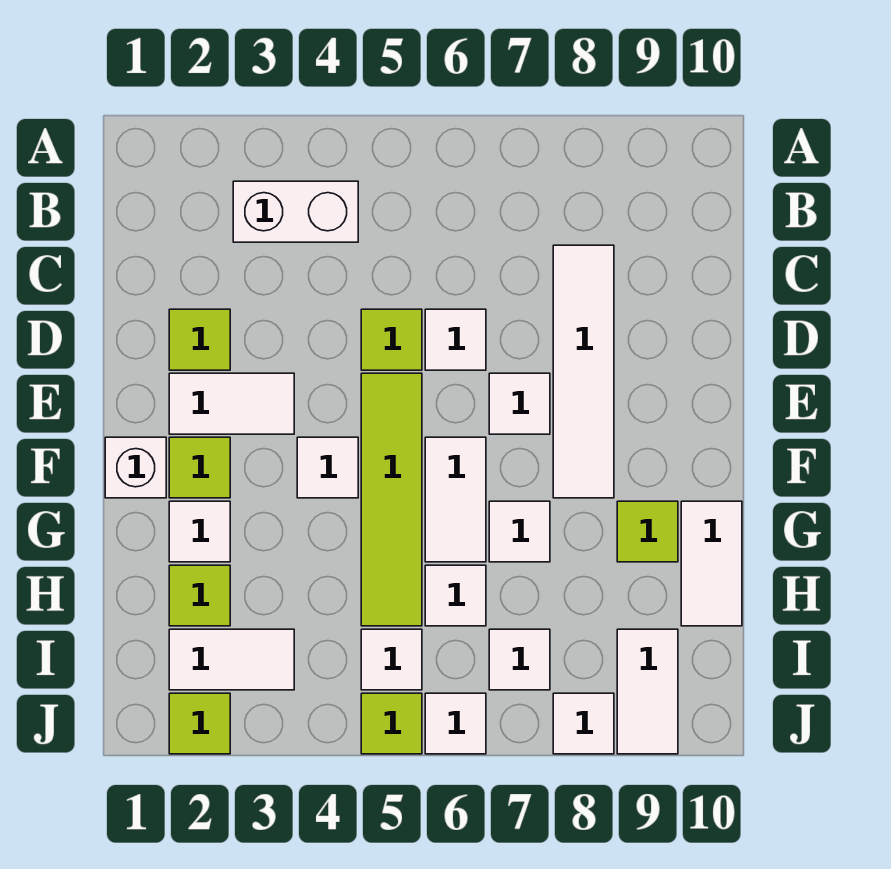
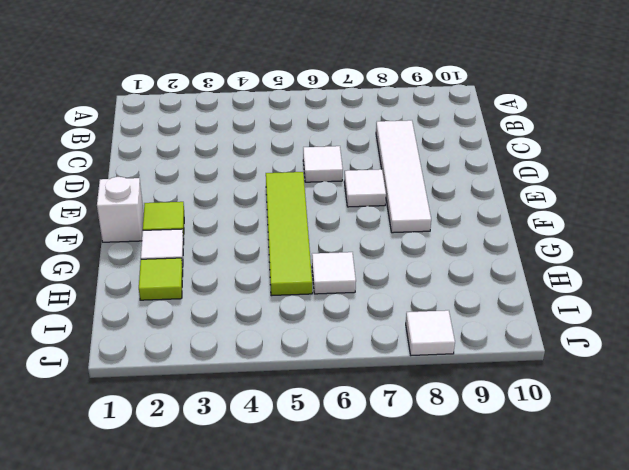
none -> white brick B3:B4 level 1
none -> lime tile D2 level 1
none -> lime tile D5 level 1

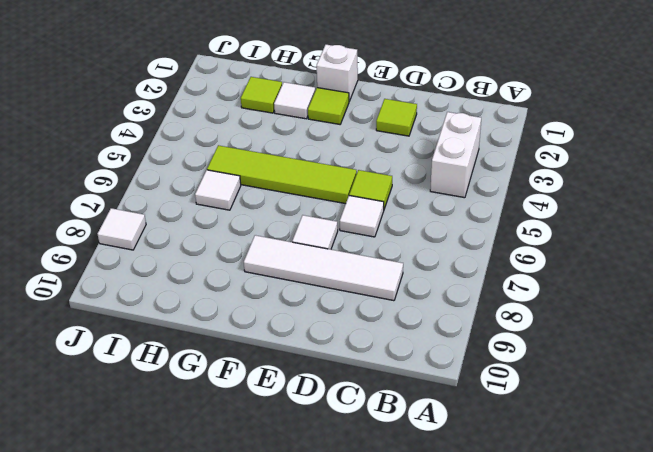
none -> white tile E2:E3 level 1
none -> white tile F4 level 1
none -> white tile F6:G6 level 1

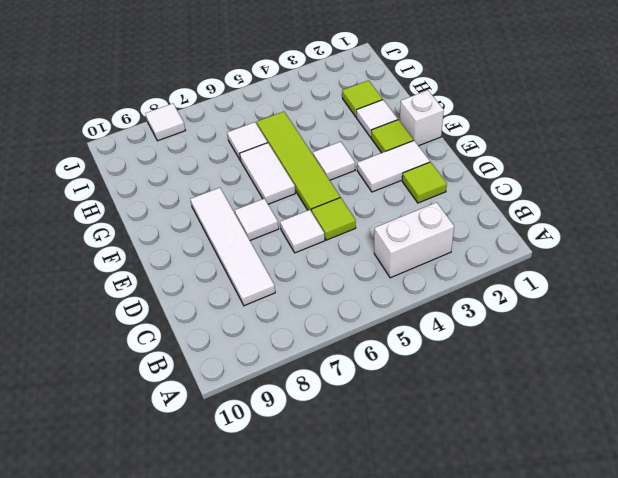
none -> white tile G7 level 1
none -> lime tile G9 level 1
none -> white tile G10:H10 level 1

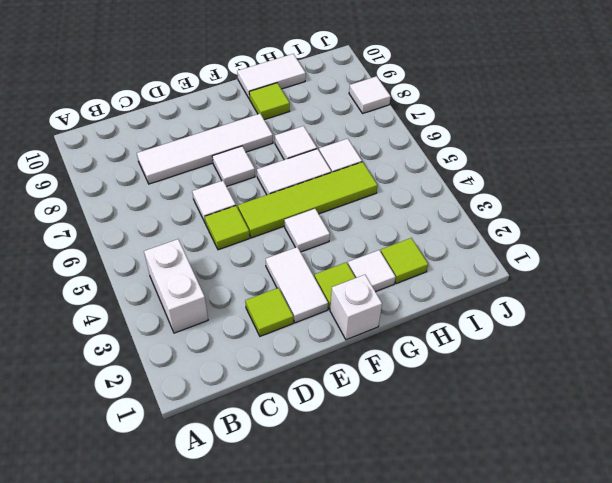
none -> white tile I2:I3 level 1
none -> white tile I5 level 1
none -> white tile I7 level 1

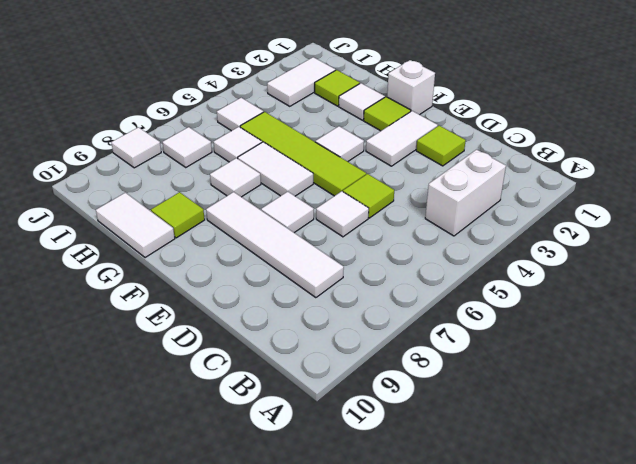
none -> white tile I9:J9 level 1
none -> lime tile J2 level 1
none -> lime tile J5 level 1

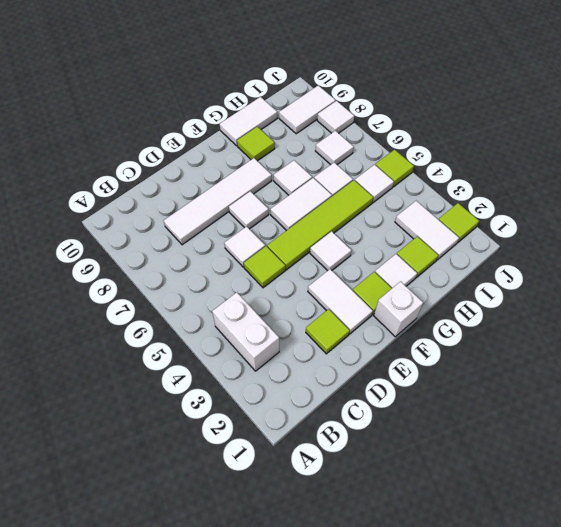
none -> white tile J6 level 1

